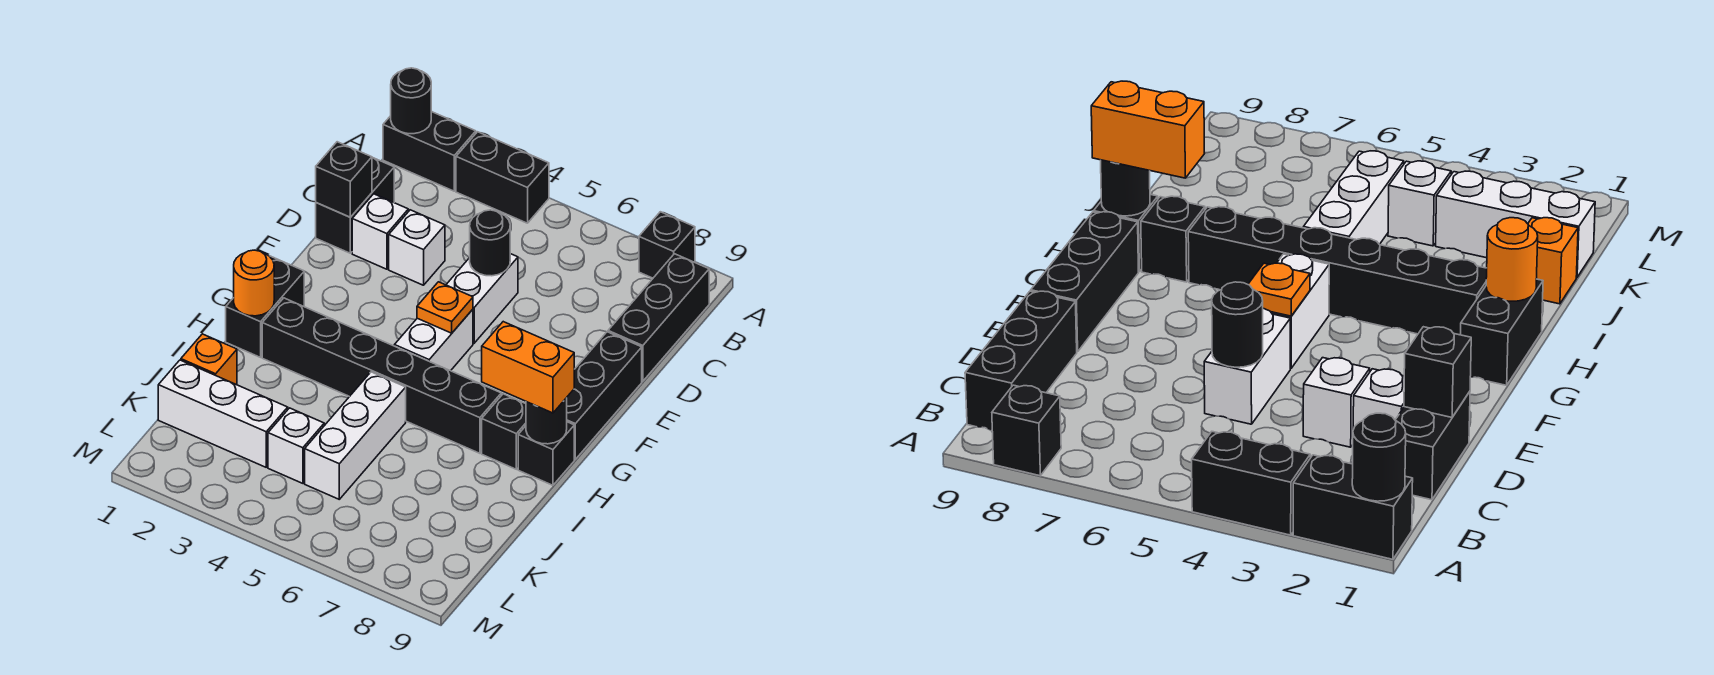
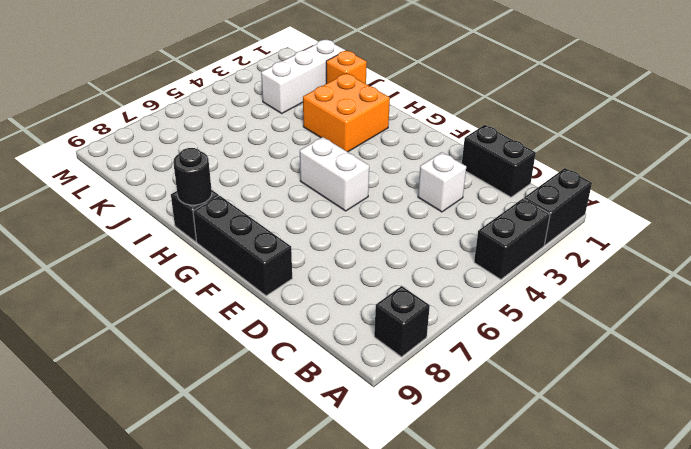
orange brick H2:I3 level 1 -> black brick H2:H7 level 1
none -> black brick B9:D9 level 1
none -> white brick D2 level 1
none -> white brick D5:E5 level 1

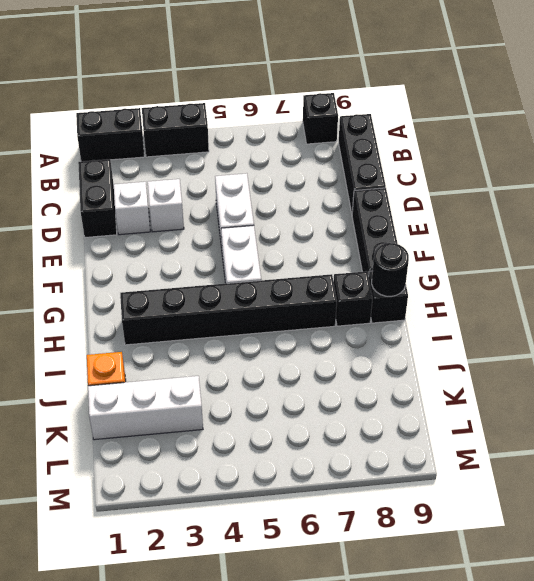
none -> black brick G1:H1 level 1
none -> white brick I5:K5 level 1
none -> white brick K4 level 1

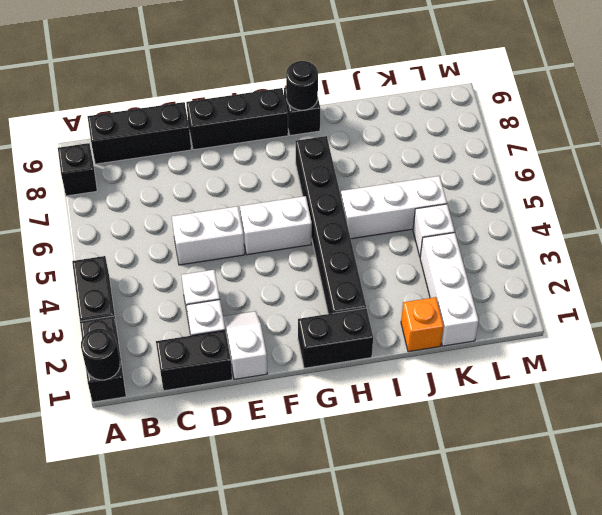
white slope E1:E2 level 1 top 1 -> none
none -> black brick H8 level 1
none -> black brick D1 level 2
none -> black round brick D5 level 2

